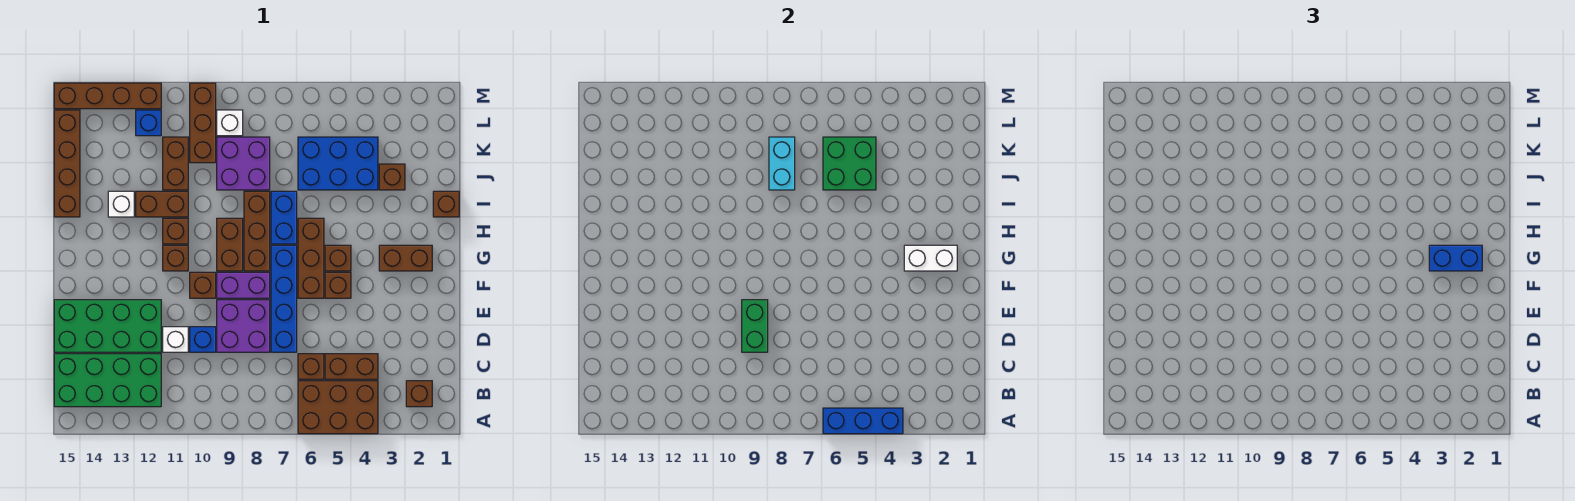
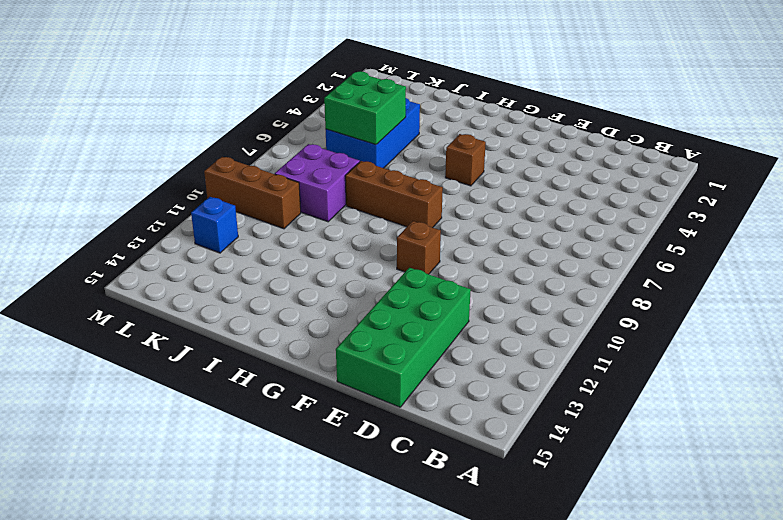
none -> brown brick A4:B6 level 1
none -> brown brick B2 level 1
none -> green brick B12:C15 level 1
none -> brown brick C4:C5 level 1

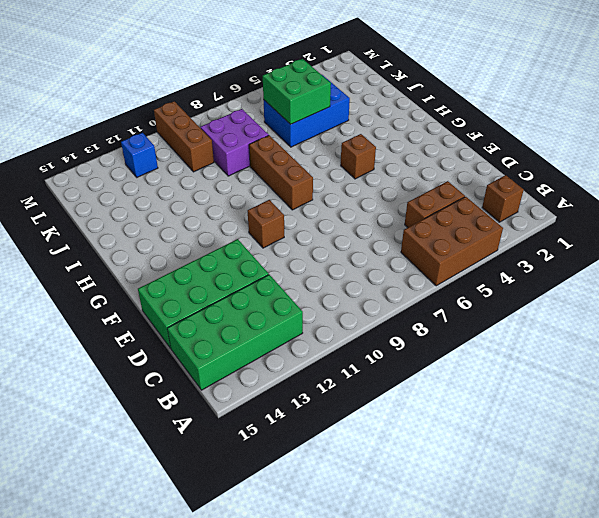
none -> brown brick C6 level 1
none -> blue brick D7:G7 level 1
none -> purple brick D8:E9 level 1
none -> blue brick D10 level 1

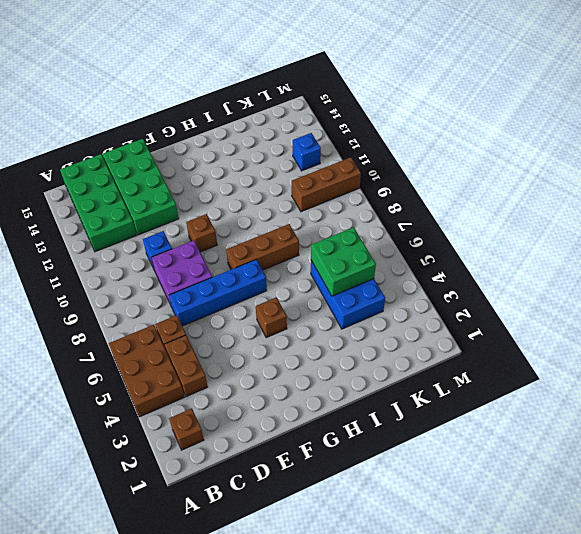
none -> white brick D11 level 1
none -> brown brick F5 level 1
none -> brown brick F6:H6 level 1
none -> purple brick F8:F9 level 1

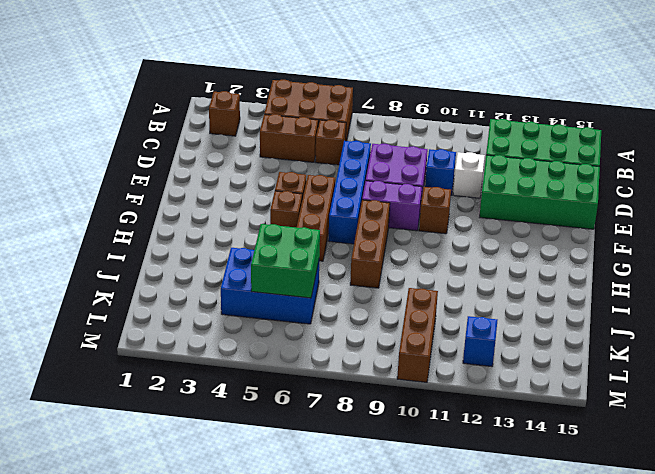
none -> brown brick G2:G3 level 1
none -> brown brick G9:H9 level 1
none -> brown brick G11 level 1
none -> blue brick H7:I7 level 1

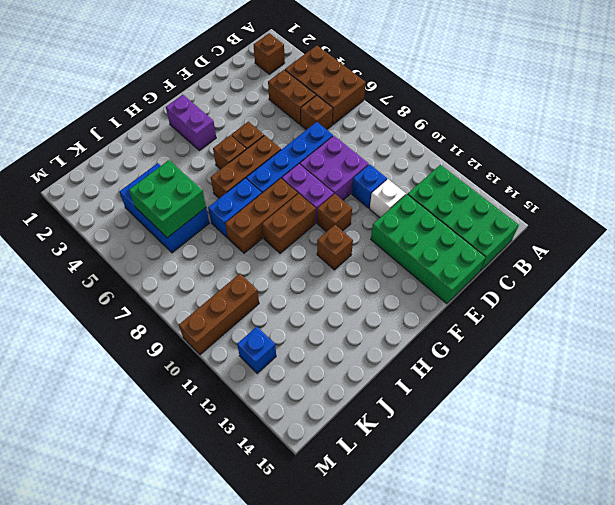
purple brick G2:G3 level 1 -> brown brick G2:G3 level 1
none -> brown brick H11 level 1
none -> brown brick I1 level 1
none -> brown brick I11:I12 level 1
none -> white brick I13 level 1

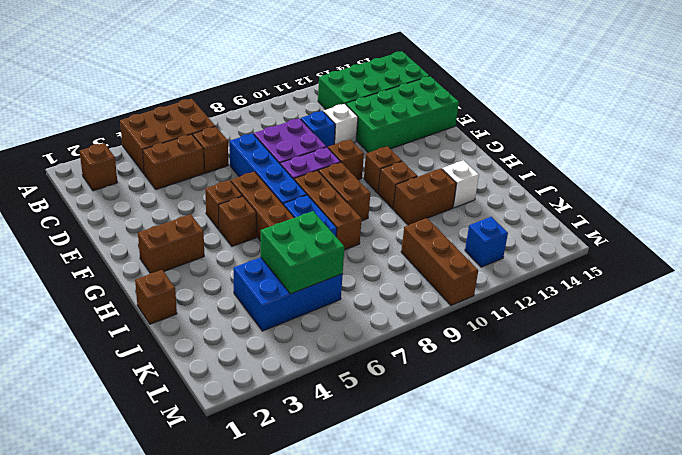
none -> brown brick I15:L15 level 1
none -> brown brick J3 level 1
none -> purple brick J8:K9 level 1
none -> brown brick J11:K11 level 1

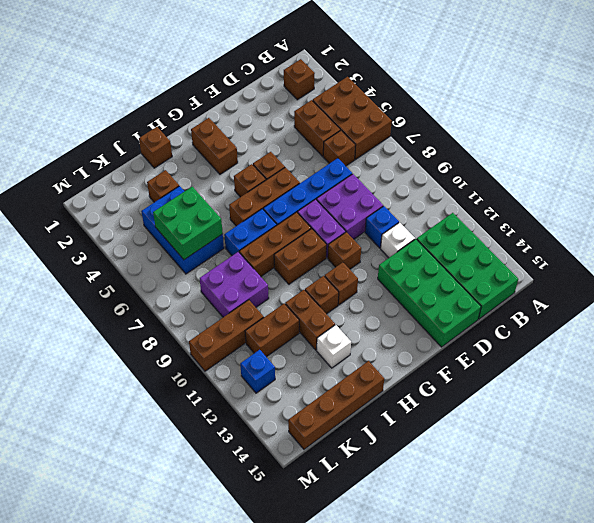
none -> white brick L9 level 1
none -> brown brick M12:M15 level 1
none -> blue brick A4:A6 level 2
none -> green brick D9:E9 level 2

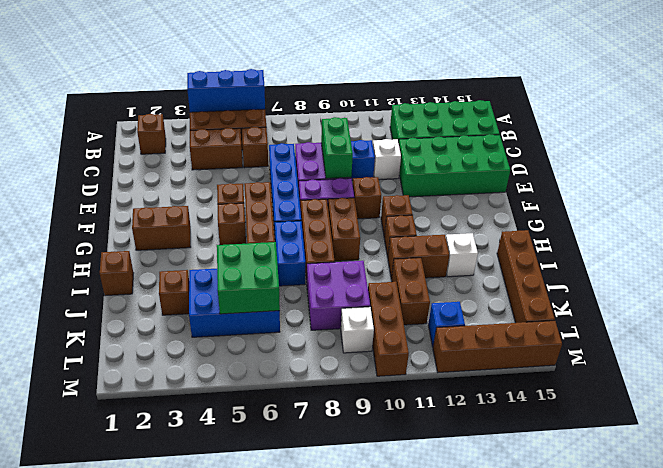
none -> white brick G2:G3 level 2
none -> cyan brick J8:K8 level 2
none -> blue brick G2:G3 level 3

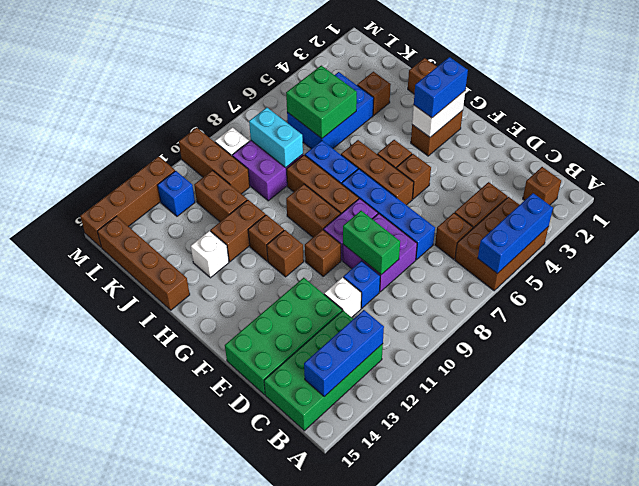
blue brick B12:B14 level 2 -> none

